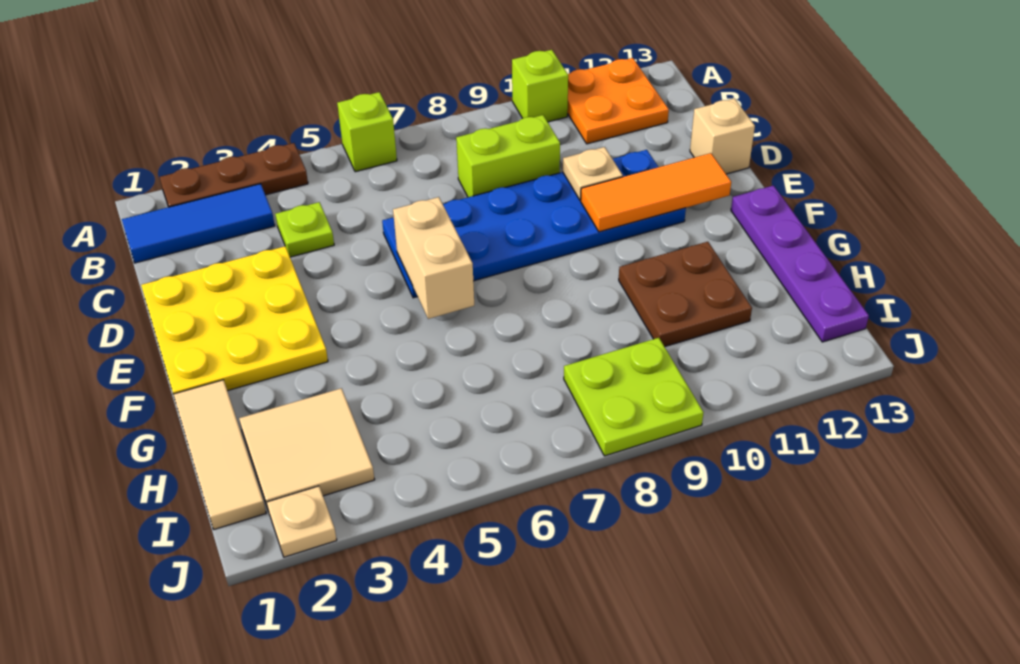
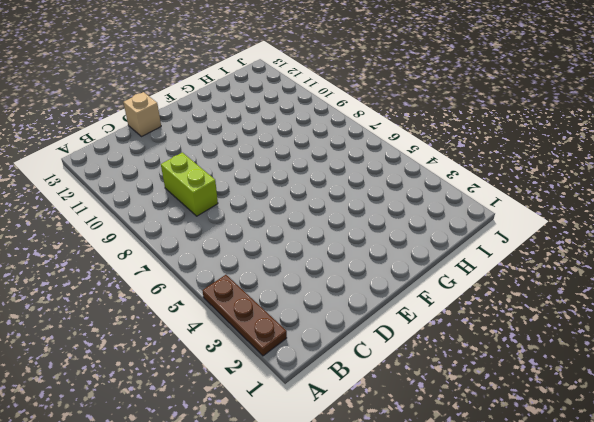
none -> lime brick A6 level 1
none -> lime brick A10 level 1
none -> orange plate A11:B12 level 1

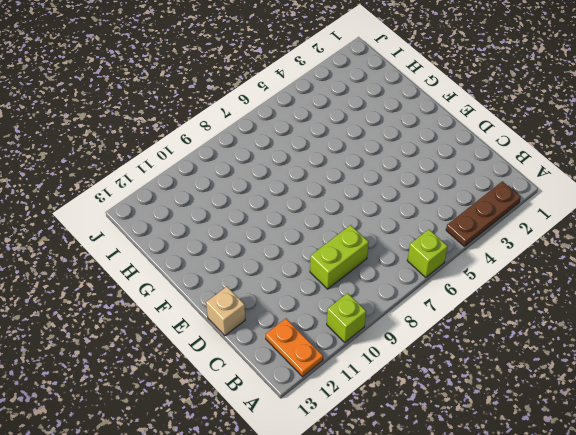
orange plate A12:B12 level 1 -> orange plate A11:B12 level 1
none -> blue tile B1:B3 level 1
none -> lime plate C4 level 1
none -> yellow plate D1:F3 level 1

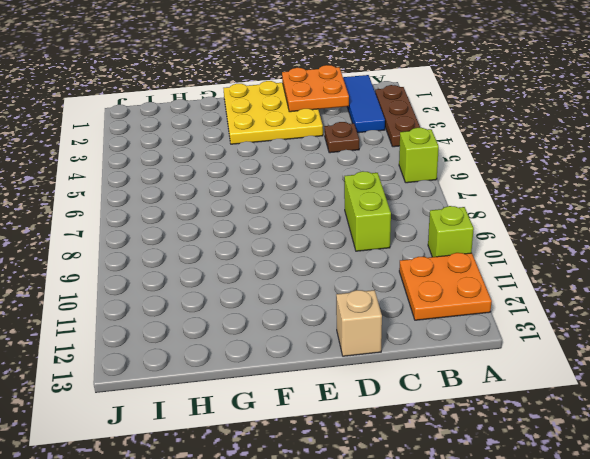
orange plate C1:D2 level 2 -> none
brown plate C4 level 1 -> lime plate C4 level 1
none -> blue plate D6:E11 level 1
none -> purple plate F13:I13 level 1
none -> tan tile G1:I1 level 1

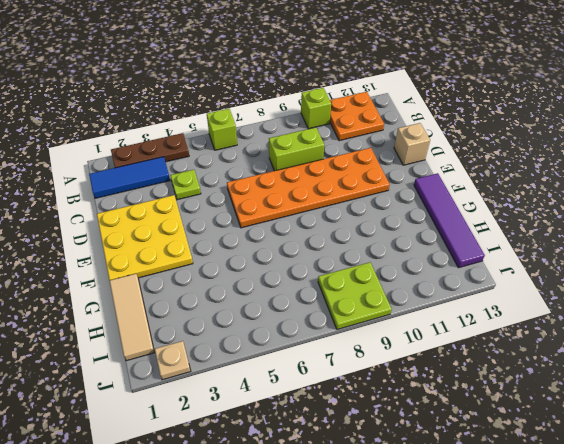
orange plate D6:E11 level 1 -> blue plate D6:E11 level 1
purple tile F13:I13 level 1 -> purple plate F13:I13 level 1
none -> brown plate G10:H11 level 1
none -> tan tile H2:I3 level 1
none -> tan plate D10 level 2

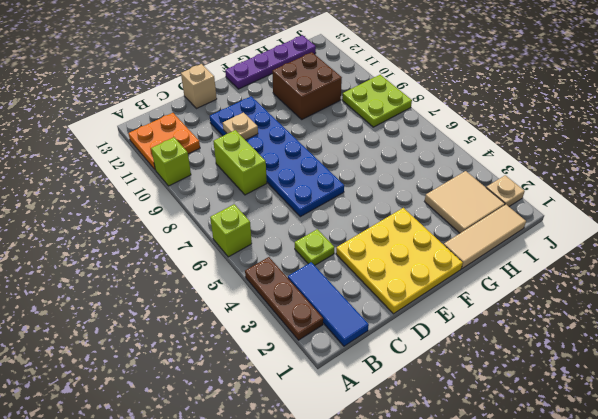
brown brick G10:H11 level 1 -> brown plate G10:H11 level 1
none -> tan brick E6:F6 level 2
none -> orange tile E10:E12 level 2

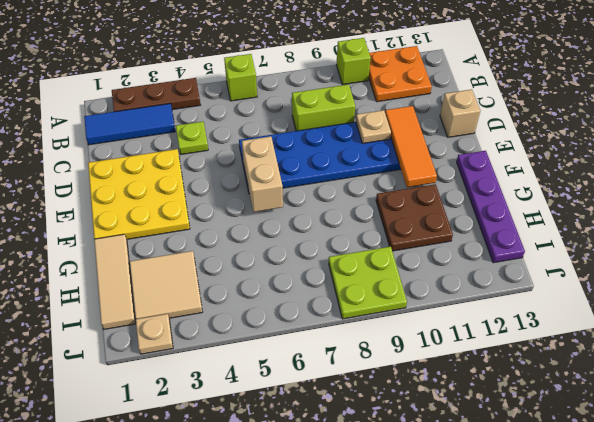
orange tile D11:F11 level 2 -> orange tile E10:E12 level 2

